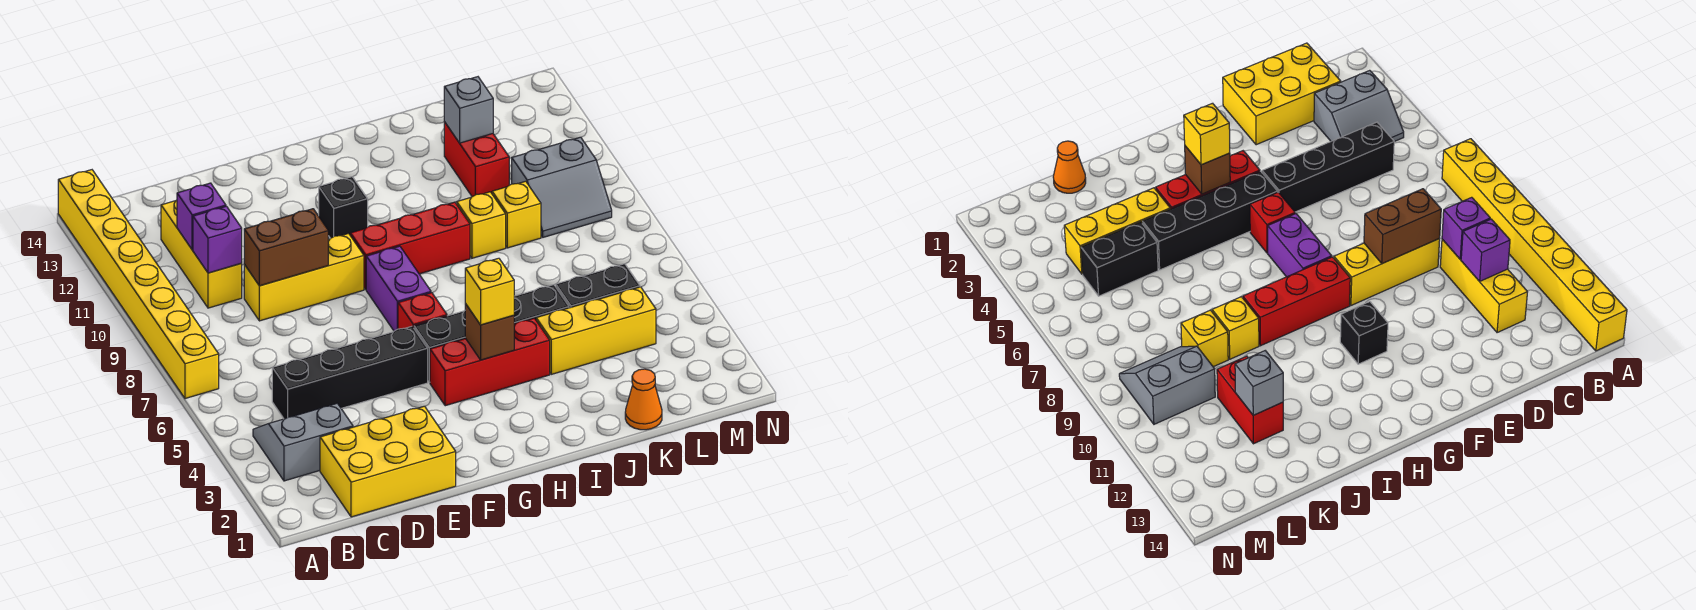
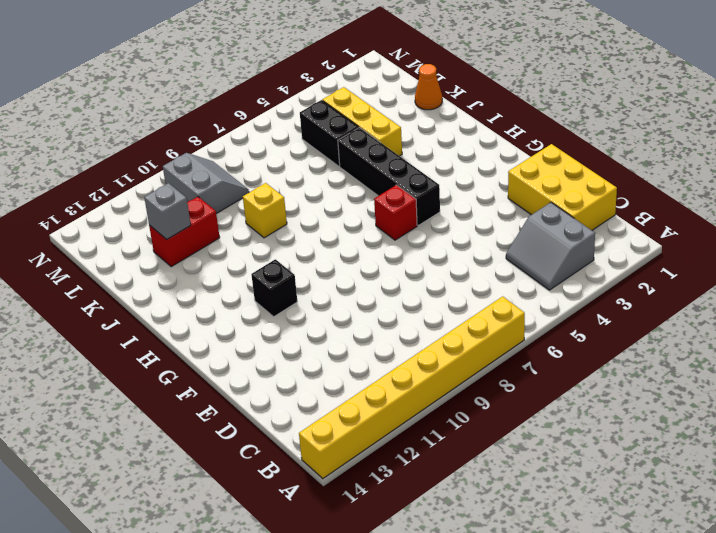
none -> black brick C5:F5 level 1
none -> yellow brick C10:C12 level 1
none -> yellow brick D9:F9 level 1

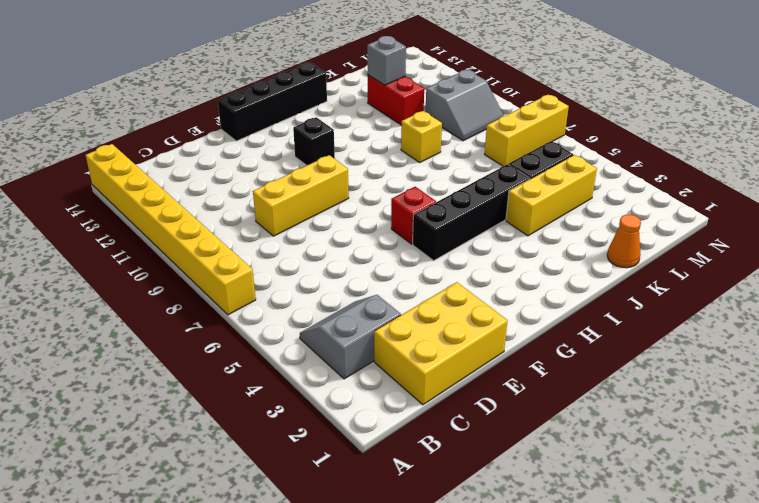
black brick F14:I14 level 1 -> black brick C5:F5 level 1
yellow brick L7:N7 level 1 -> yellow brick C10:C12 level 1
none -> red brick G4:I4 level 1
none -> purple brick G7:G8 level 1
none -> red brick G9:I9 level 1

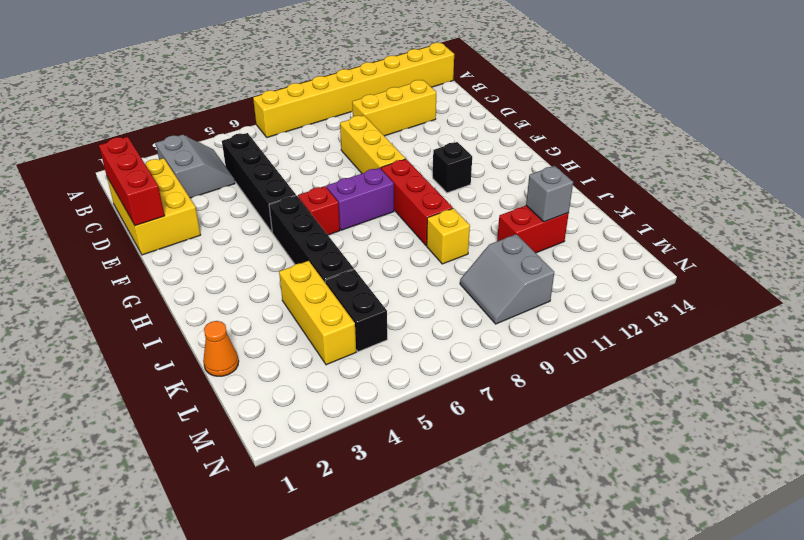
red brick C1:E1 level 2 -> red brick G4:I4 level 1
none -> yellow brick K9 level 1
none -> purple brick C10 level 2
none -> purple brick C11 level 2

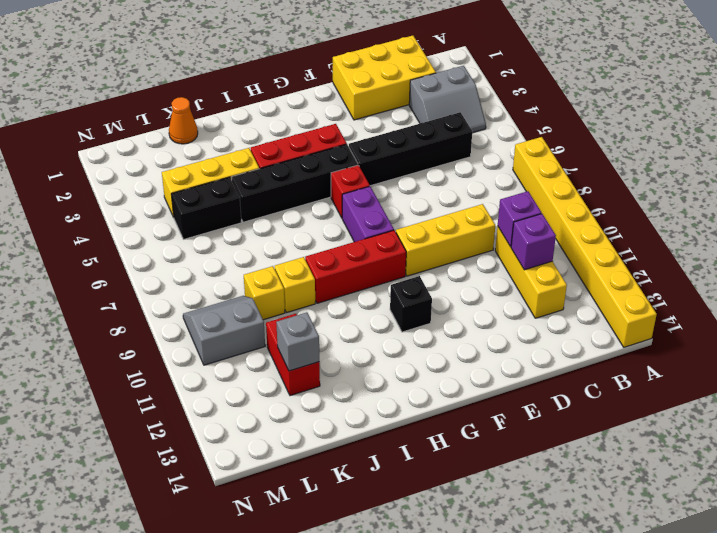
none -> brown brick D9:E9 level 2
none -> brown brick H4 level 2
none -> yellow brick H4 level 3

